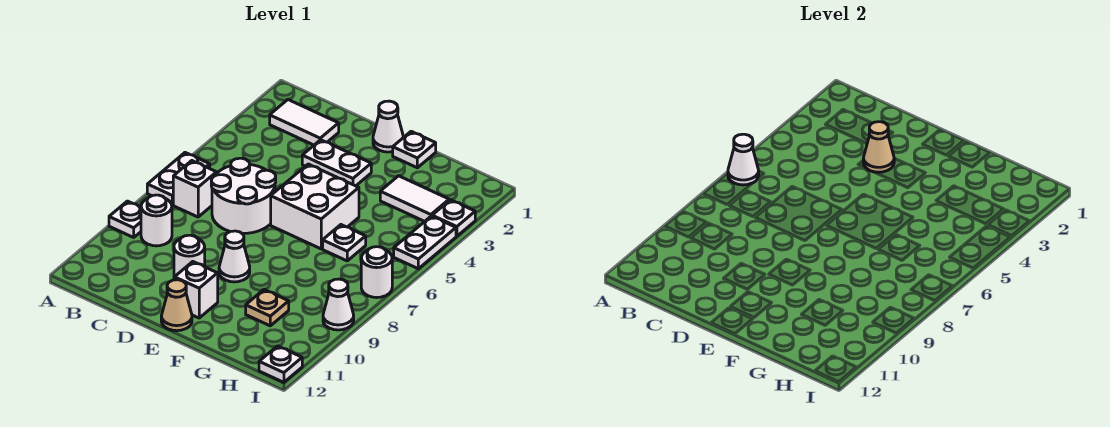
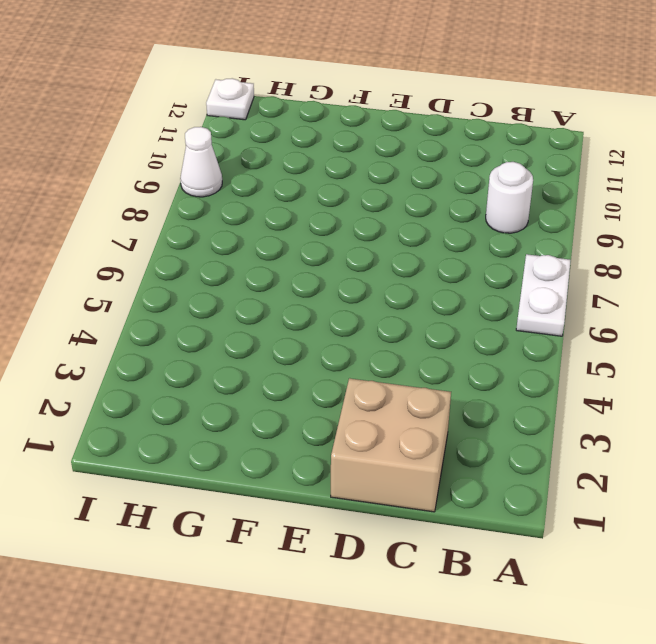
tan brick C1:D2 level 1 -> white tile B2:C2 level 1
none -> white plate A9 level 1
none -> white brick B7 level 1
none -> white round brick C6:D7 level 1

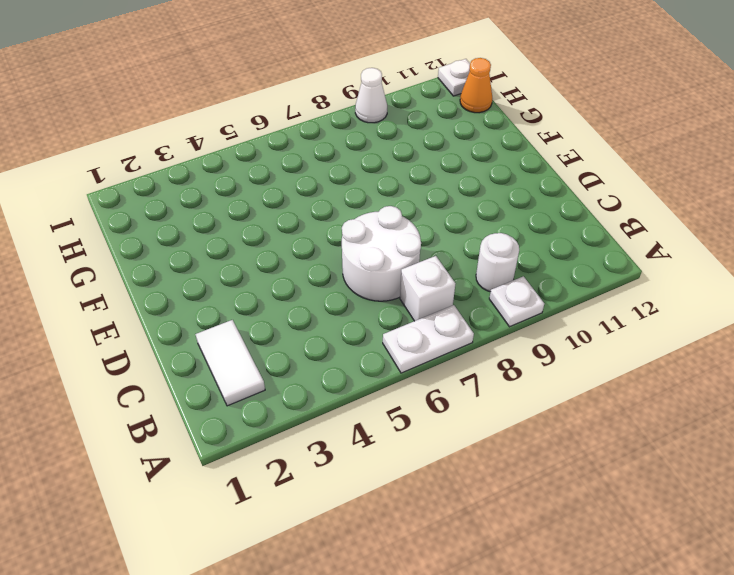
orange cone H12 level 1 -> none
none -> white plate D3:E3 level 1
none -> white round brick D10 level 1
none -> white cone E1 level 1

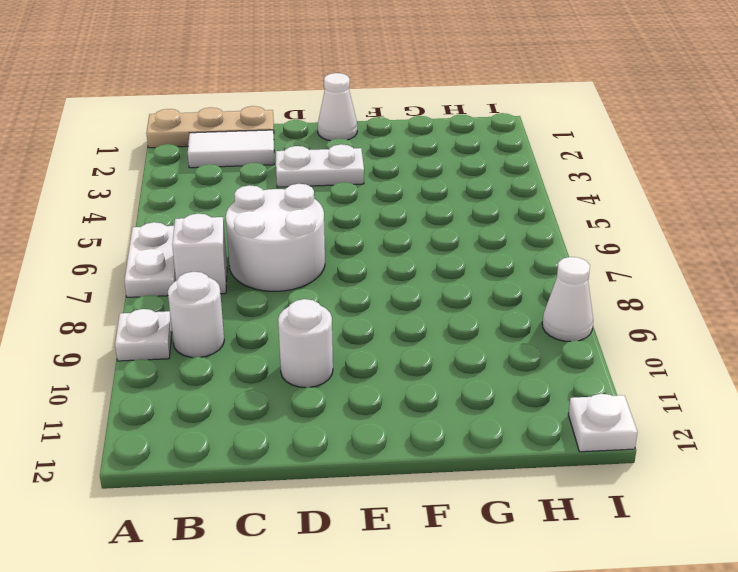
tan plate A1:C1 level 1 -> none
none -> white brick E5:F6 level 1
none -> white cone E9 level 1
none -> white brick E11 level 1

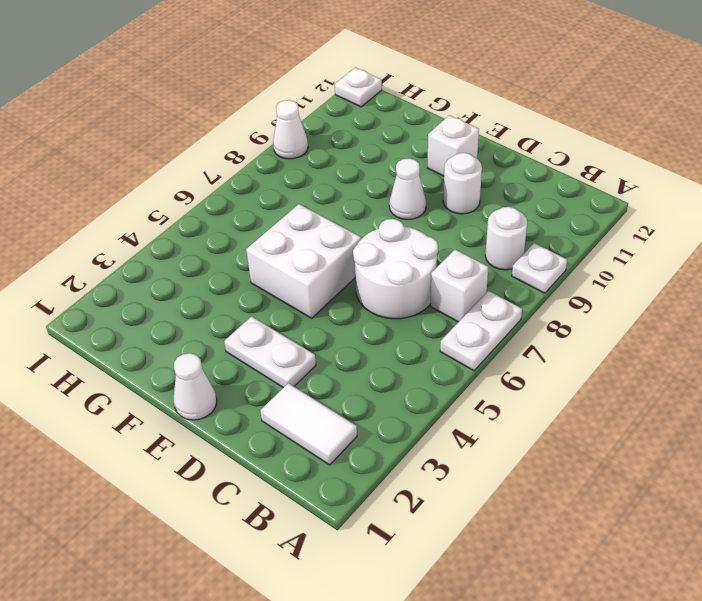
none -> tan cone E12 level 1
none -> white plate F1 level 1
none -> white tile G3:H3 level 1

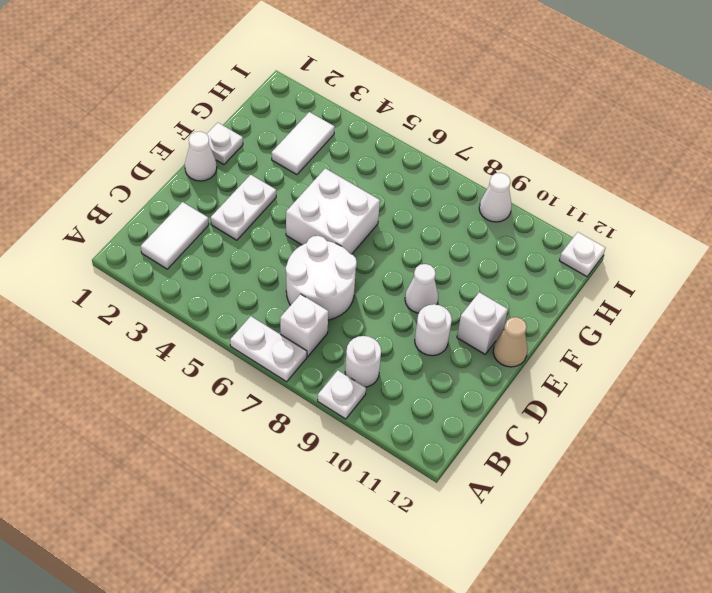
none -> white plate G6 level 1
none -> tan plate G10 level 1
none -> white plate I3 level 1

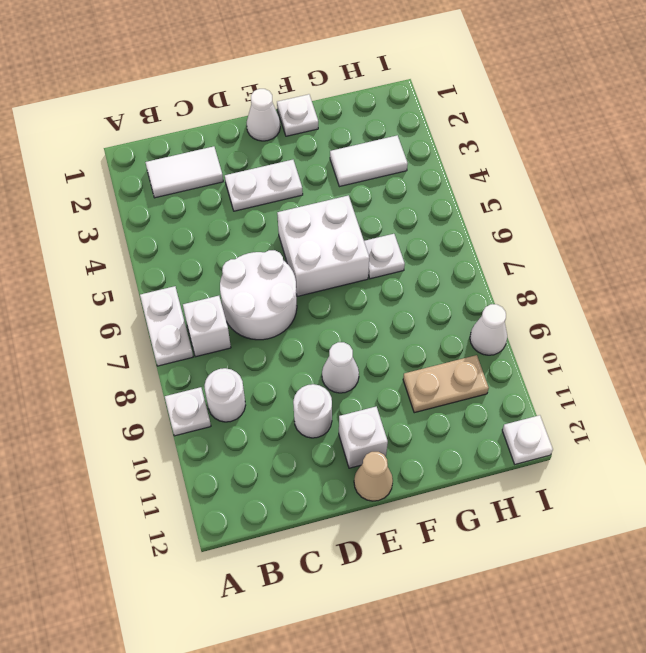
tan plate G10:H10 level 1 -> tan plate G10 level 1
none -> white plate I3 level 1
none -> white plate I4:I5 level 1
none -> white round brick I7 level 1

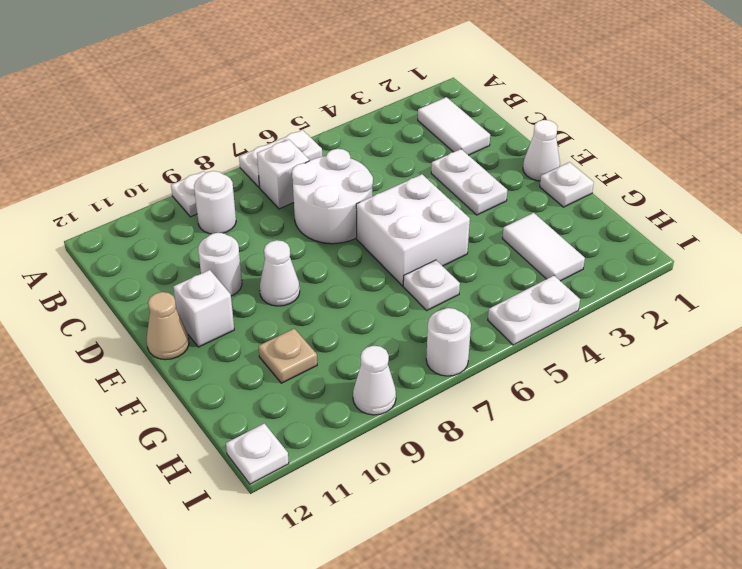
none -> white plate I3 level 1
none -> white cone A6 level 2
none -> tan cone D3 level 2

